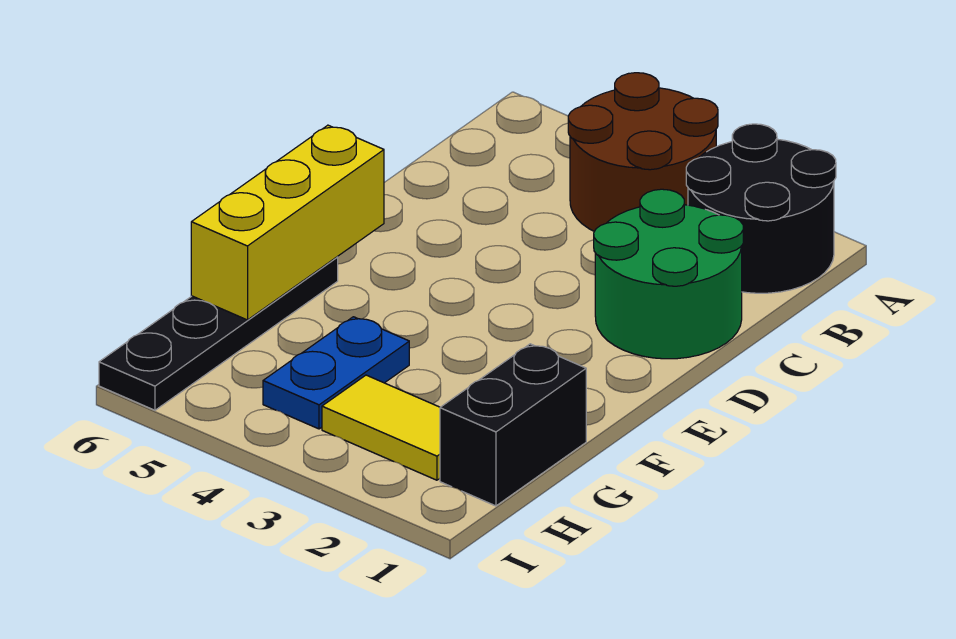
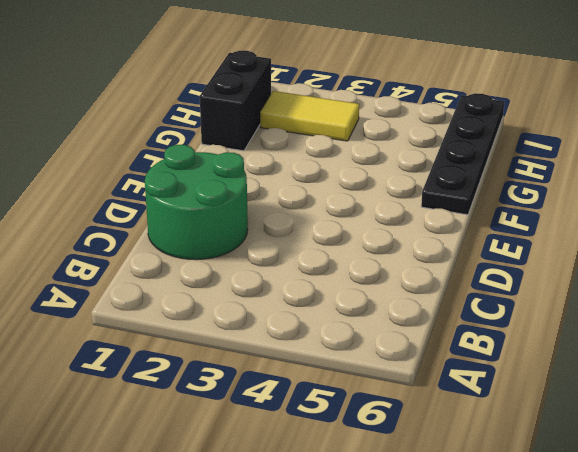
none -> black round brick A1:B2 level 1
none -> brown round brick A3:B4 level 1

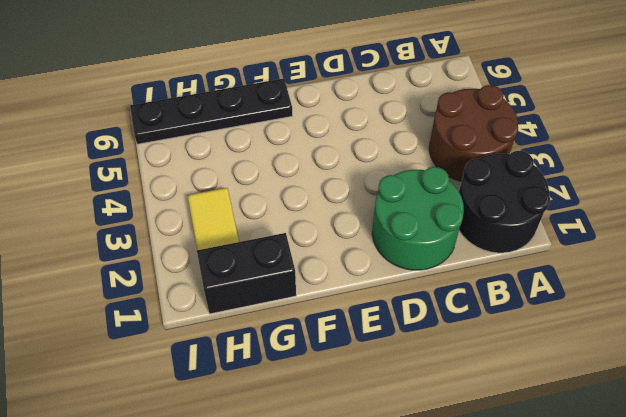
none -> blue plate G4:H4 level 1
none -> yellow brick E6:G6 level 2

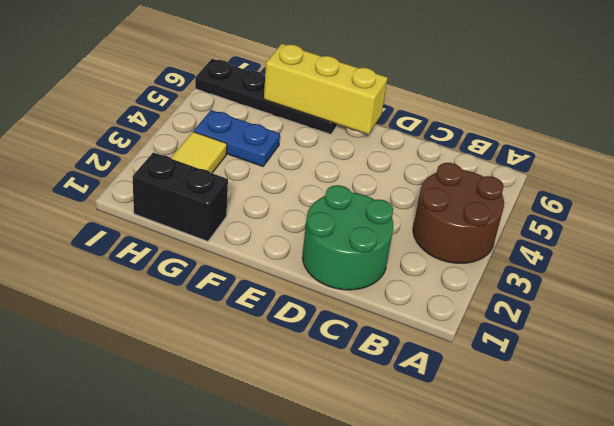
none -> black round brick A1:B2 level 1

